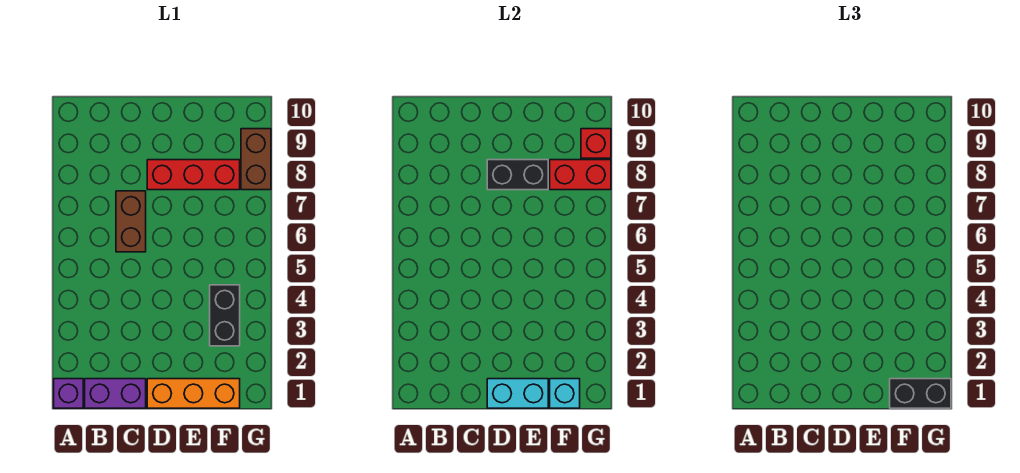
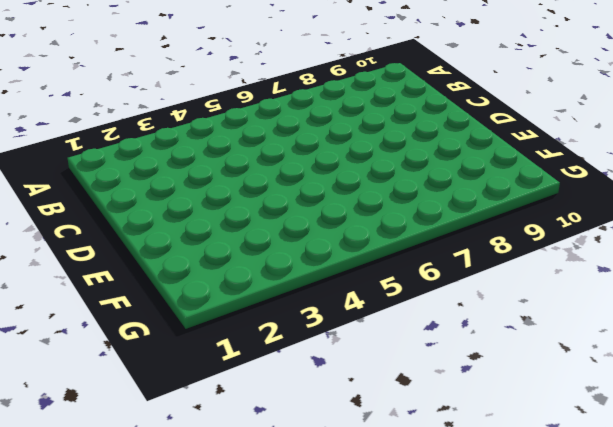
none -> purple brick A1 level 1
none -> purple brick B1:C1 level 1
none -> brown brick C6:C7 level 1

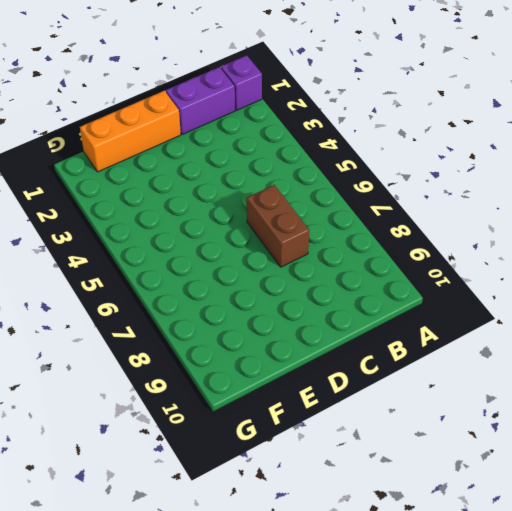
none -> red brick D8:F8 level 1
none -> black brick F3:F4 level 1
none -> brown brick G8:G9 level 1

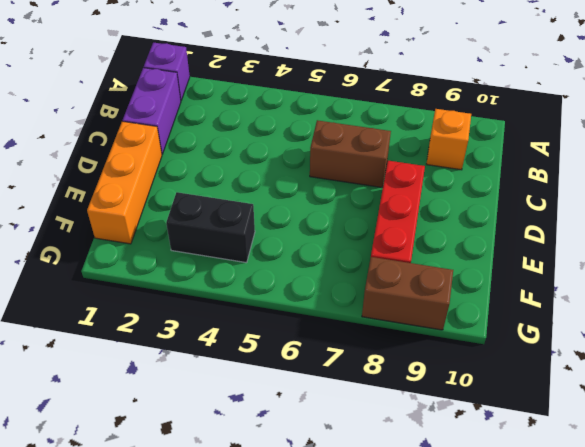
orange brick B9 level 1 -> none
none -> cyan brick D1:E1 level 2
none -> black brick D8:E8 level 2
none -> cyan brick F1 level 2

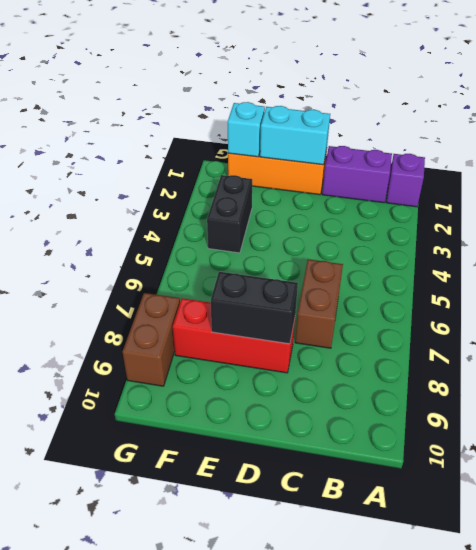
none -> red brick F8:G8 level 2
none -> red brick G9 level 2
none -> black brick F1:G1 level 3

